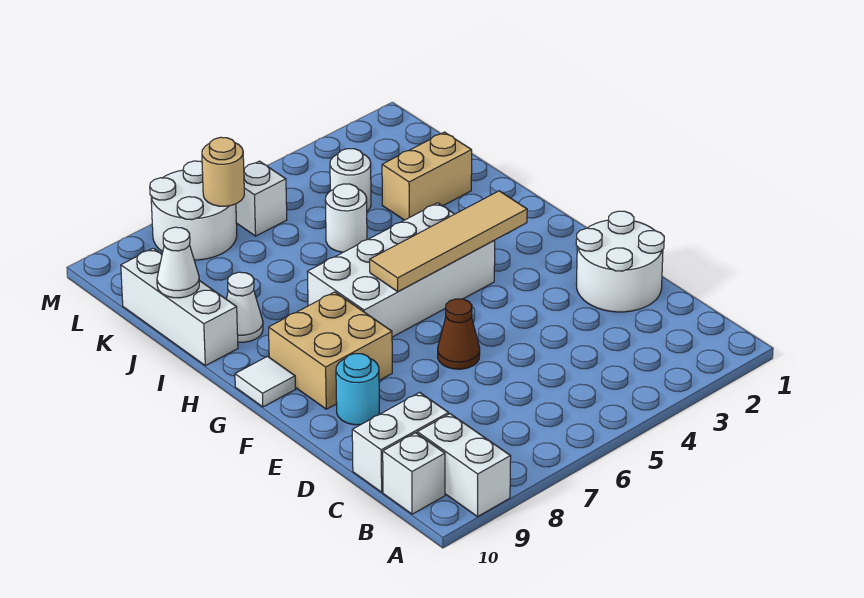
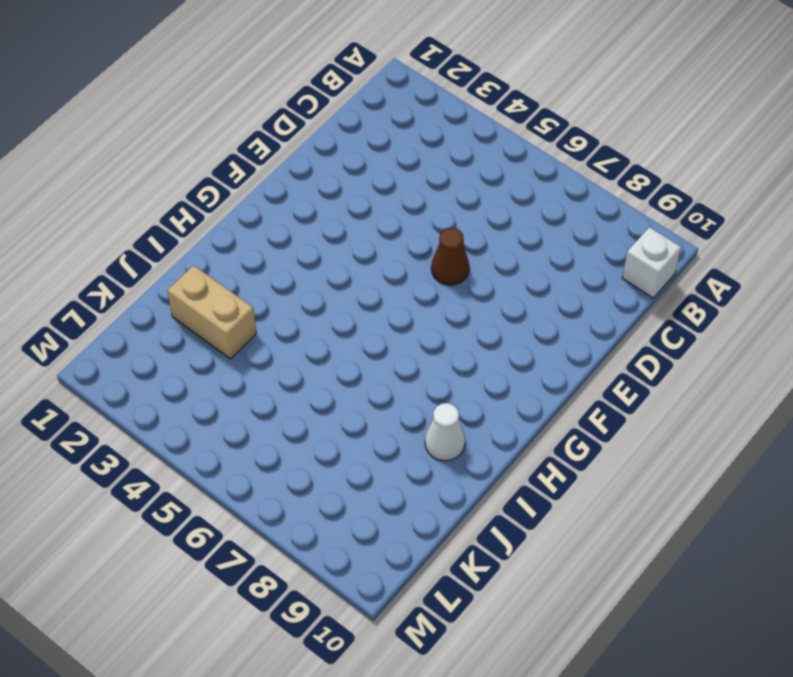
none -> white brick A9:B9 level 1
none -> white brick C9:C10 level 1
none -> white round brick D1:E2 level 1

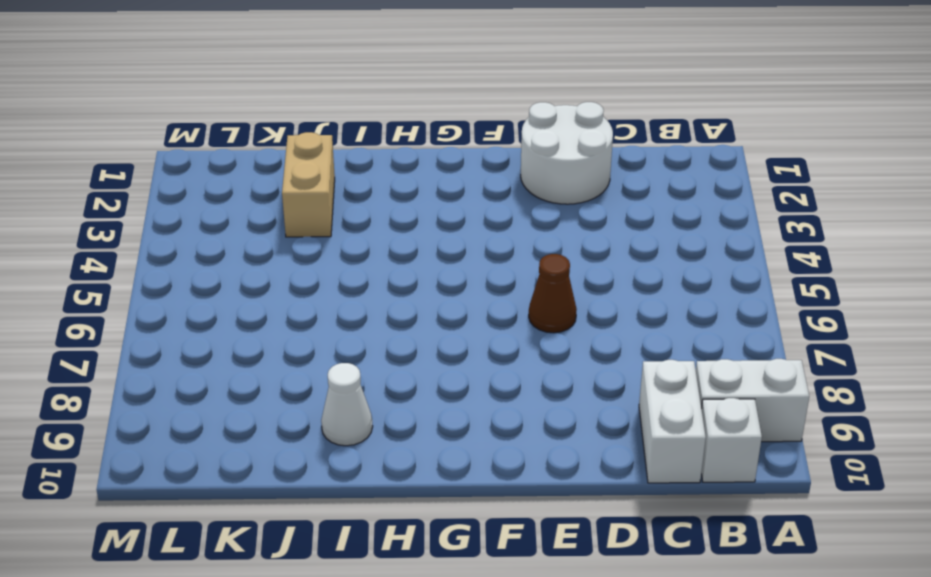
none -> cyan round brick E9 level 1
none -> tan brick F8:G9 level 1
none -> white brick G4:H7 level 1

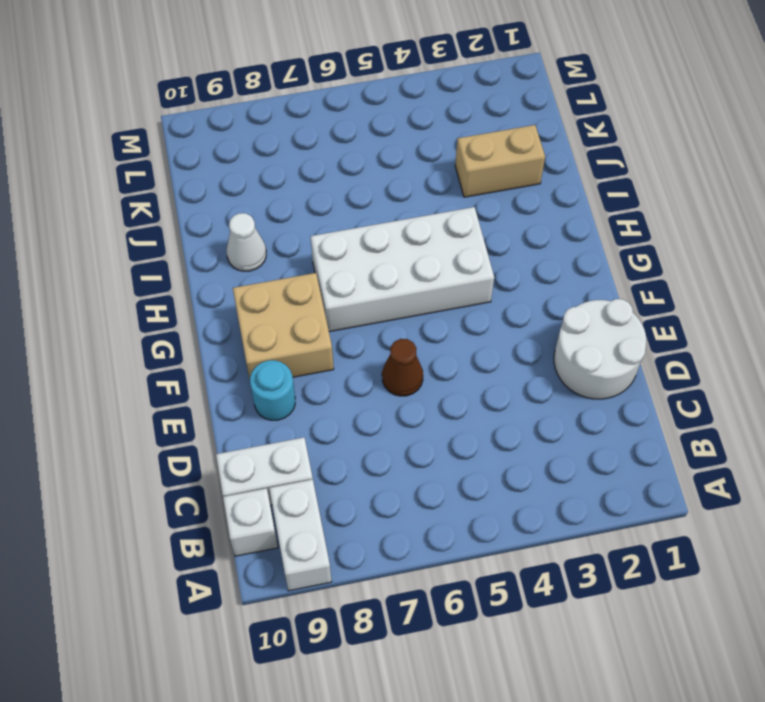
none -> white tile G10 level 1
none -> white brick I10:K10 level 1
none -> white round brick J5 level 1

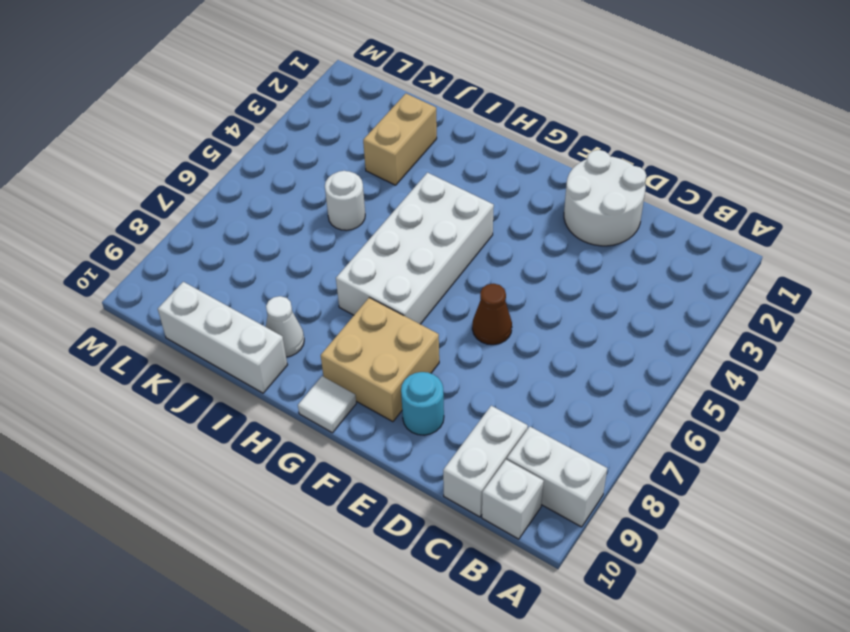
none -> white round brick K4 level 1
none -> white brick L6 level 1
none -> white round brick L7:M8 level 1

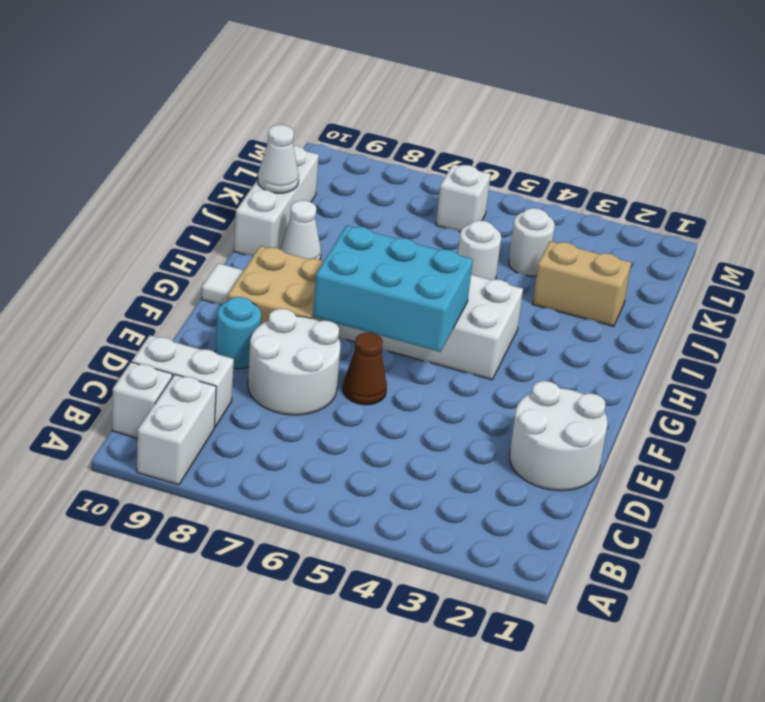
white round brick D7:E8 level 1 -> white round brick L7:M8 level 1
cyan brick F5:G7 level 2 -> tan tile G3:G6 level 2
none -> tan round brick L7 level 2

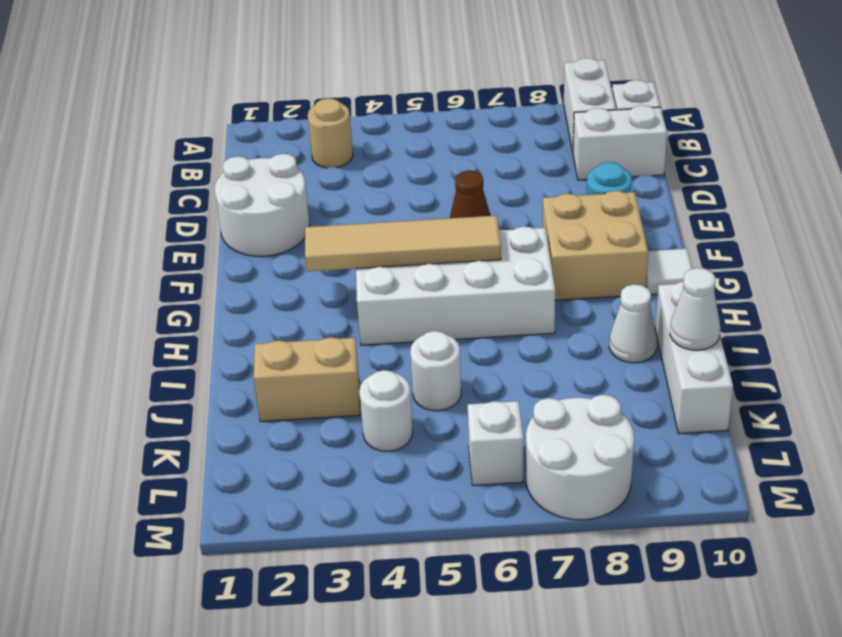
tan round brick B3 level 1 -> tan round brick L7 level 2

